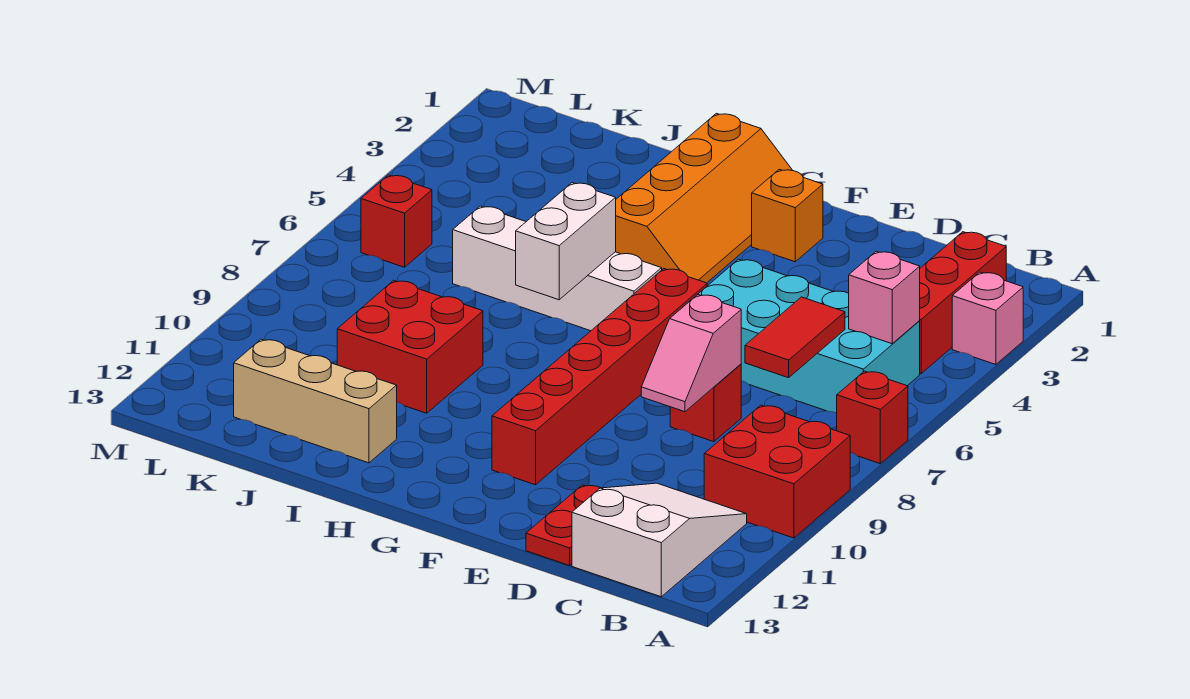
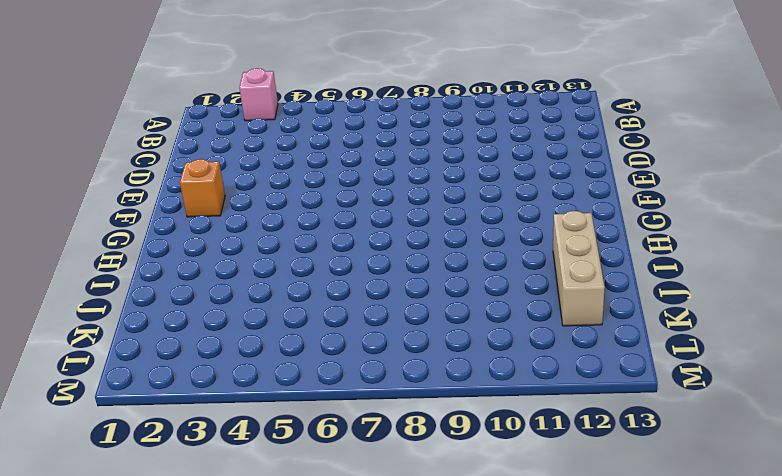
none -> red brick A7 level 1
none -> red brick A9:B10 level 1
none -> red brick B2:B4 level 1

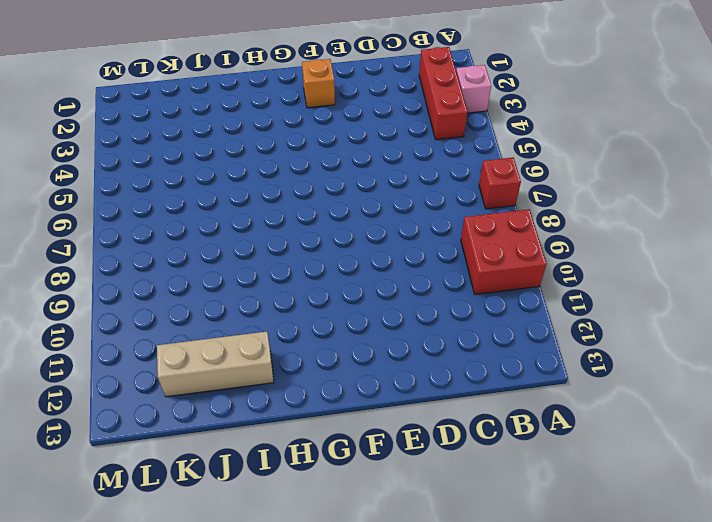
none -> cyan brick B5:E6 level 1
none -> white slope B11:C13 level 1 top 13
none -> red brick D8 level 1

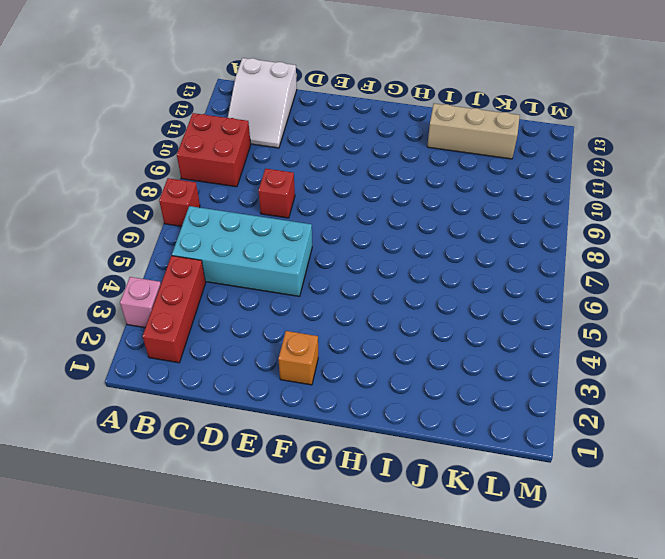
none -> red plate D12:D13 level 1
none -> red brick F6:F11 level 1
none -> orange slope G1:H4 level 1 top H

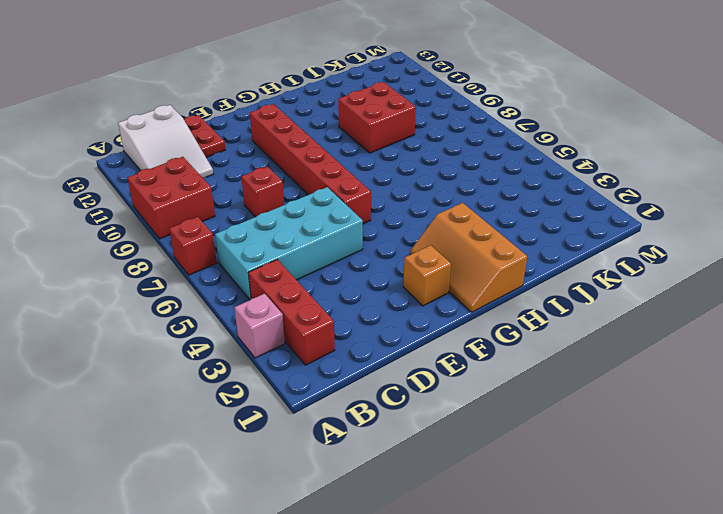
orange slope G1:H3 level 1 top H -> orange slope G1:H4 level 1 top H
none -> white brick G6:J6 level 1
none -> tan brick I12:K12 level 1
none -> red brick L6 level 1

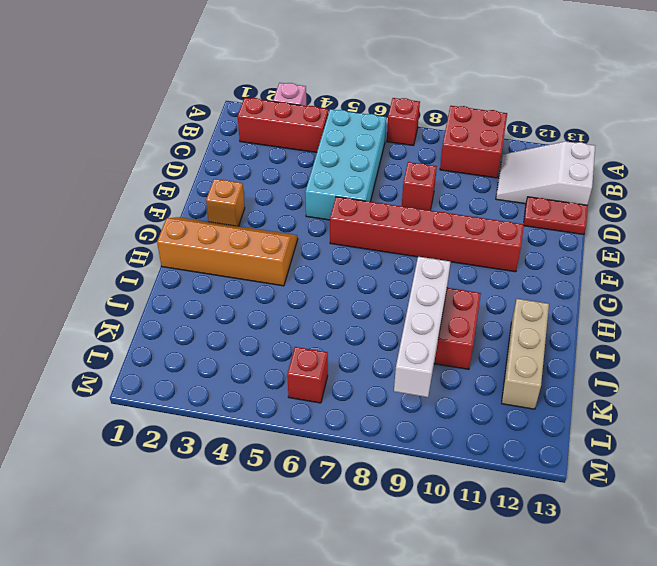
white brick I9:L9 level 2 -> white brick G6:J6 level 1
none -> pink brick B5 level 2
none -> red tile C6:C7 level 2
none -> pink slope D8:D9 level 2 top 8

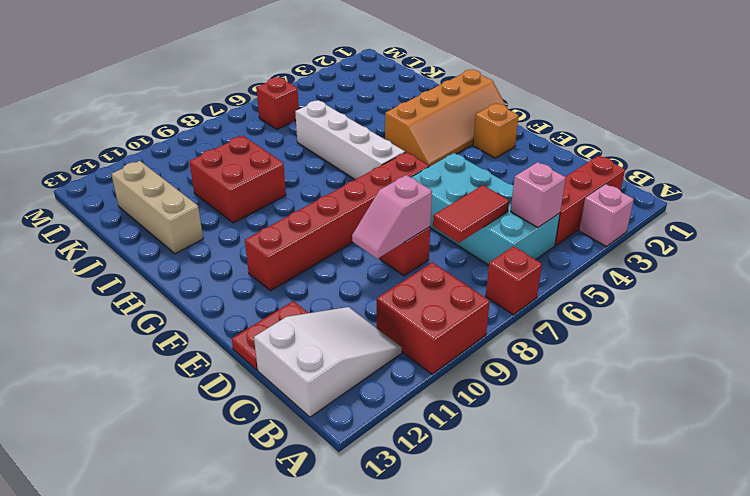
none -> white brick H6:H7 level 2

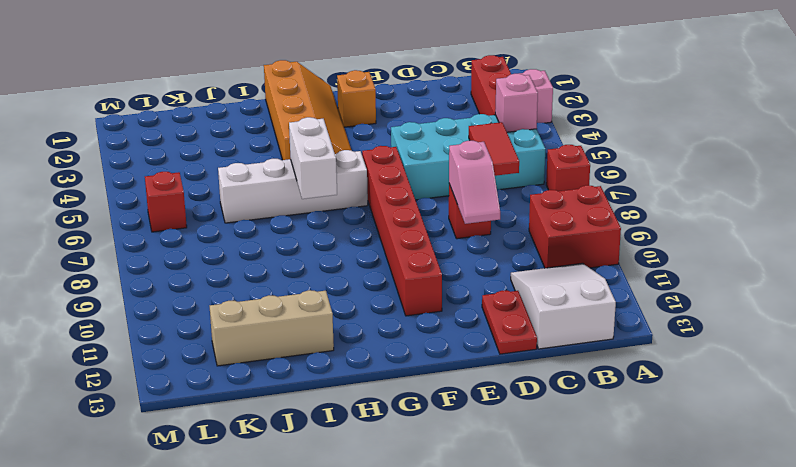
none -> red brick I9:J10 level 1

